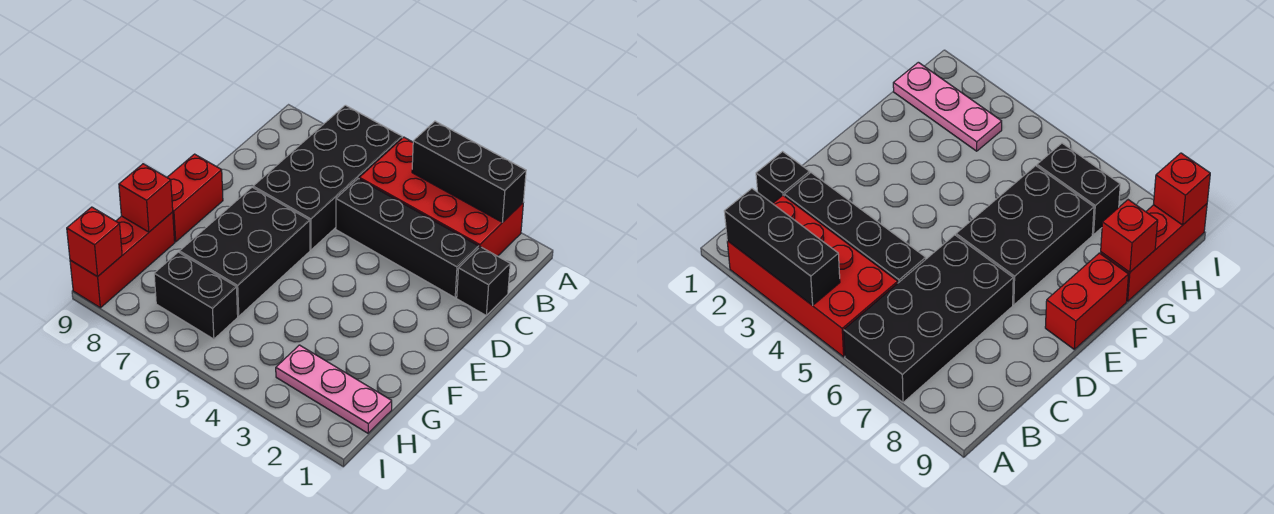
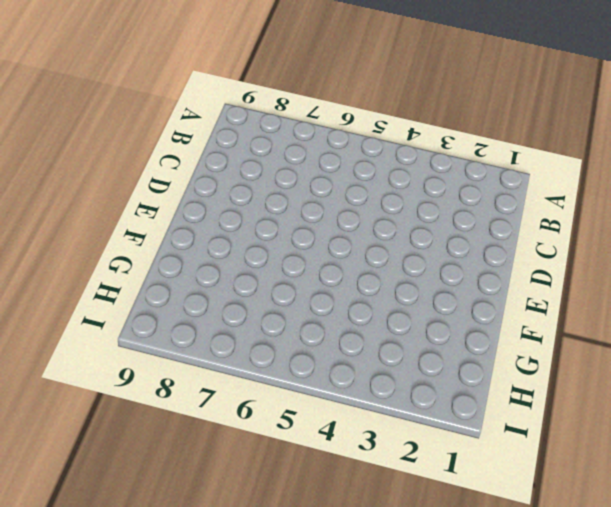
none -> red brick A2:B5 level 1
none -> black brick A6:D7 level 1
none -> black brick C1 level 1

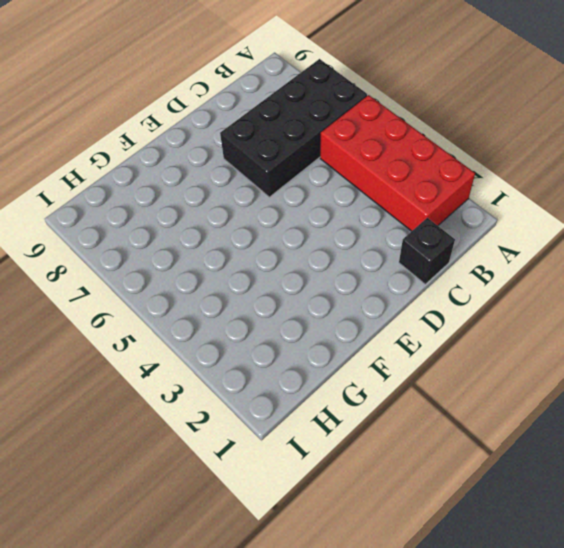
none -> black brick C2:C5 level 1
none -> black brick E6:G7 level 1
none -> red brick E9:F9 level 1

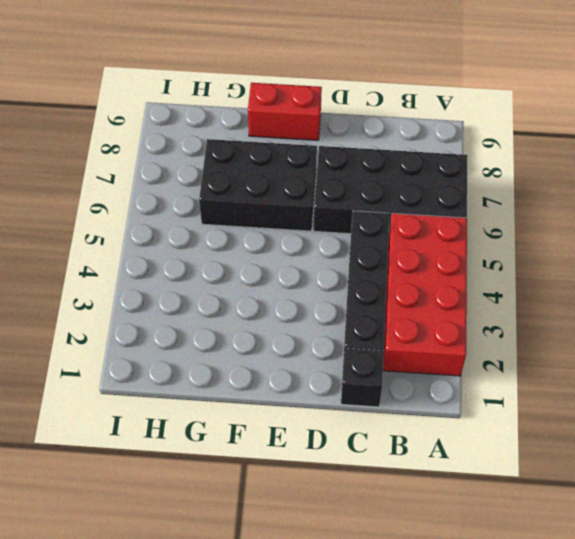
none -> red brick G9:I9 level 1
none -> pink plate H1:H3 level 1
none -> black brick H6:H7 level 1

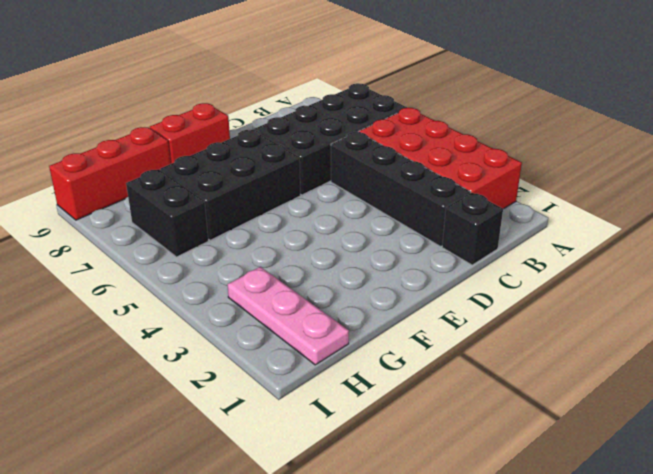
none -> black brick A2:A4 level 2
none -> red brick G9 level 2
none -> red brick I9 level 2

